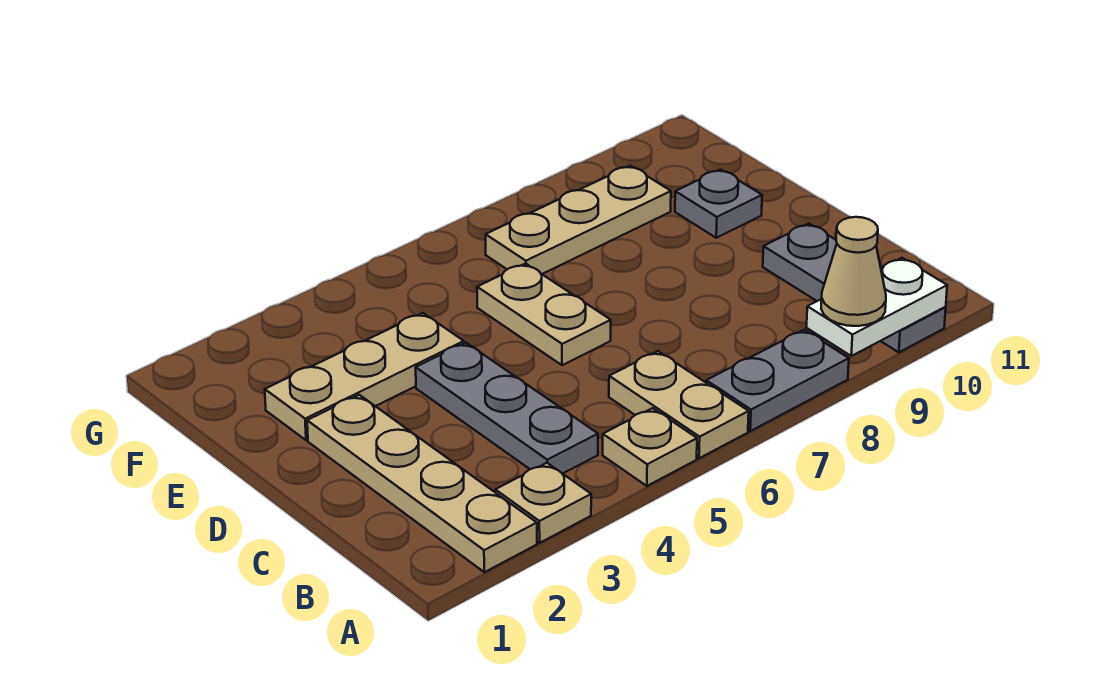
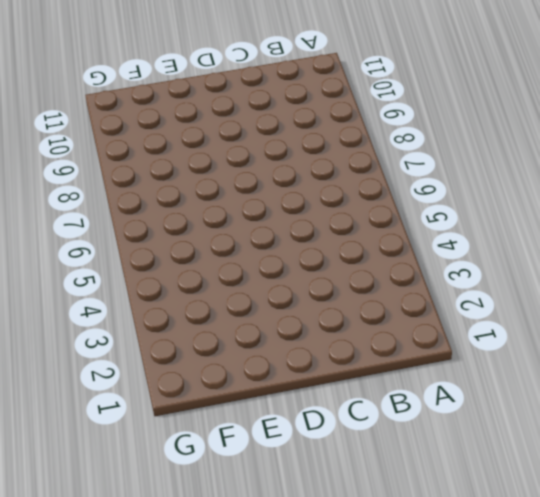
none -> tan plate A2:D2 level 1
none -> tan plate A3 level 1
none -> tan plate A5 level 1

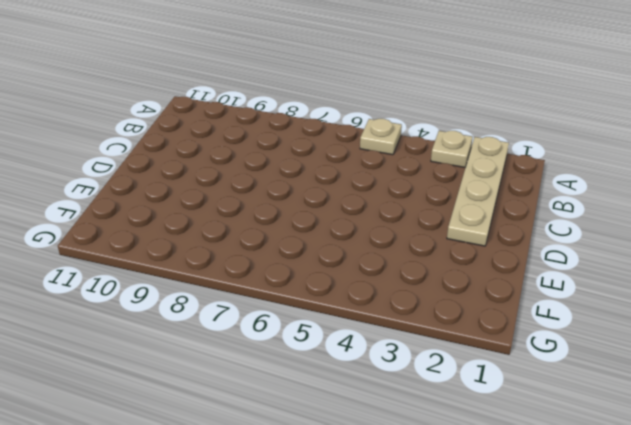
none -> tan plate A6:B6 level 1
none -> grey plate A7:A8 level 1
none -> grey plate A10:C10 level 1

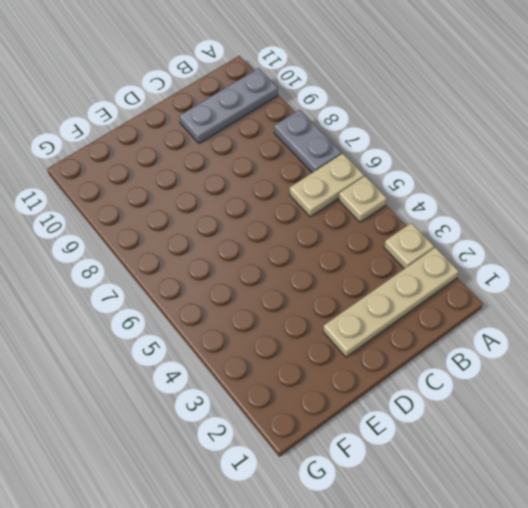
none -> grey plate B4:D4 level 1
none -> tan plate D6:E6 level 1
none -> tan plate E2:E4 level 1

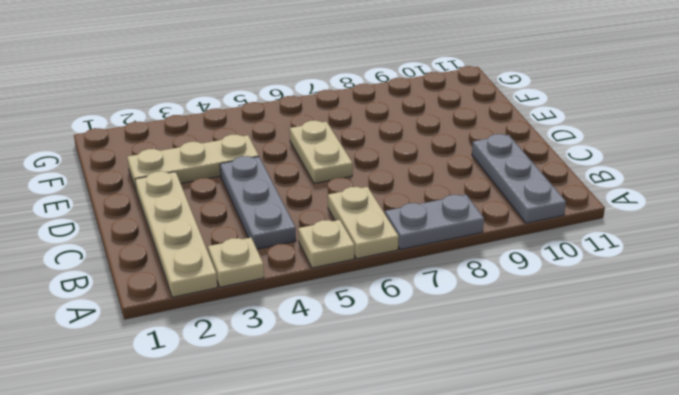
none -> grey plate E10 level 1
none -> tan plate F7:F9 level 1
none -> white plate A9:A10 level 2

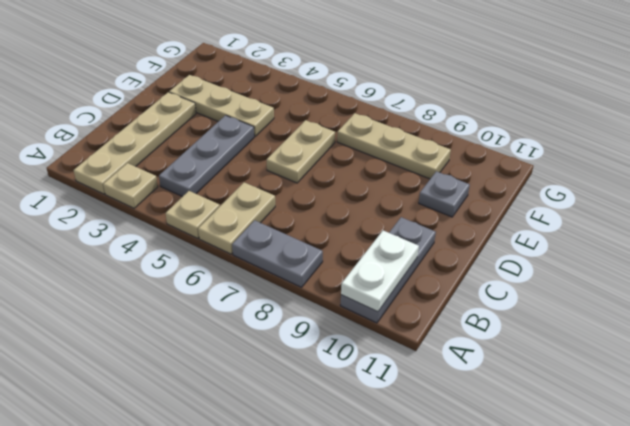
white plate A10:B10 level 2 -> white plate A9:A10 level 2
none -> tan cone A9 level 3

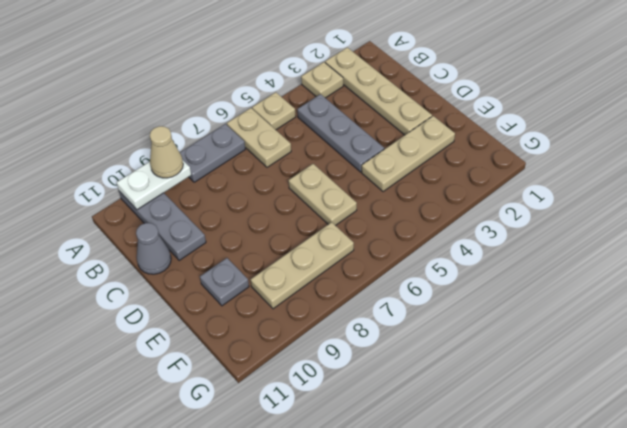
grey cone C11 level 1 -> none

